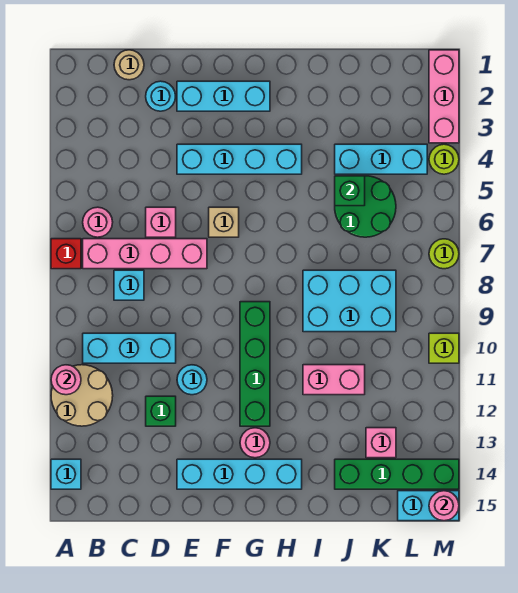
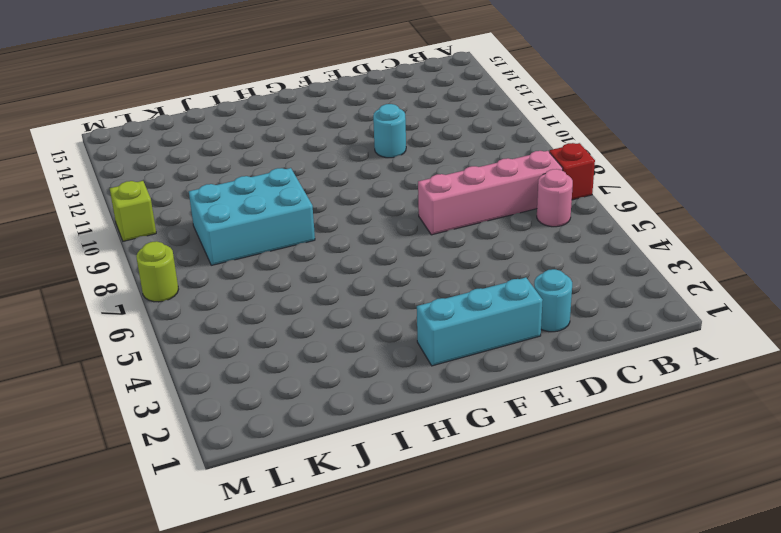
none -> tan round brick A11:B12 level 1
none -> cyan brick A14 level 1
none -> cyan brick B10:D10 level 1
none -> tan round brick C1 level 1

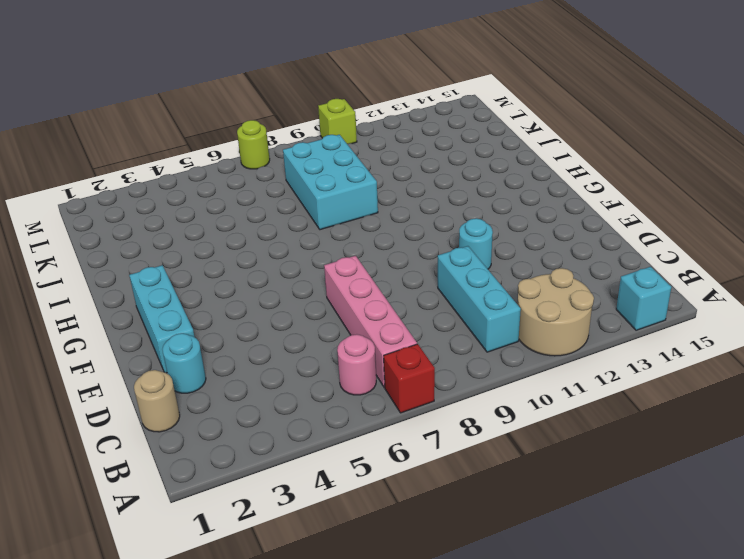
none -> cyan brick C8 level 1
none -> pink brick D6 level 1
none -> green brick D12 level 1
none -> cyan brick E4:H4 level 1

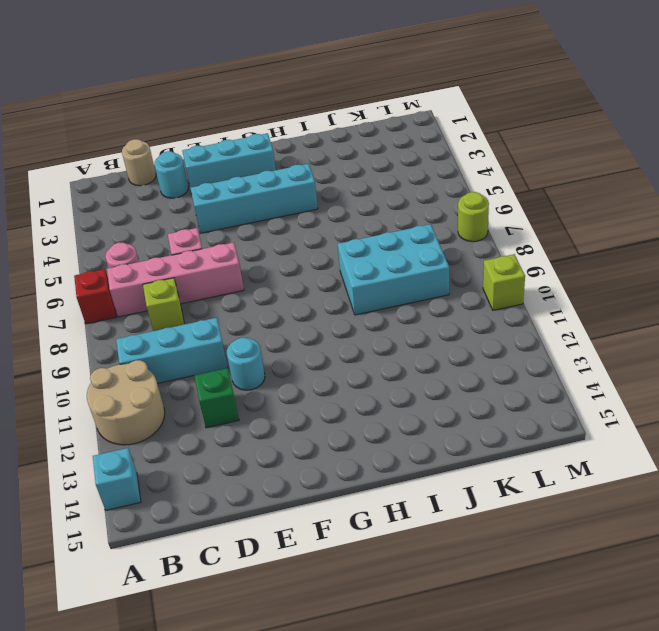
lime brick C8 level 1 -> cyan brick C8 level 1
none -> cyan brick E14:H14 level 1
none -> tan brick F6 level 1
none -> green brick G9:G12 level 1
none -> pink round brick G13 level 1

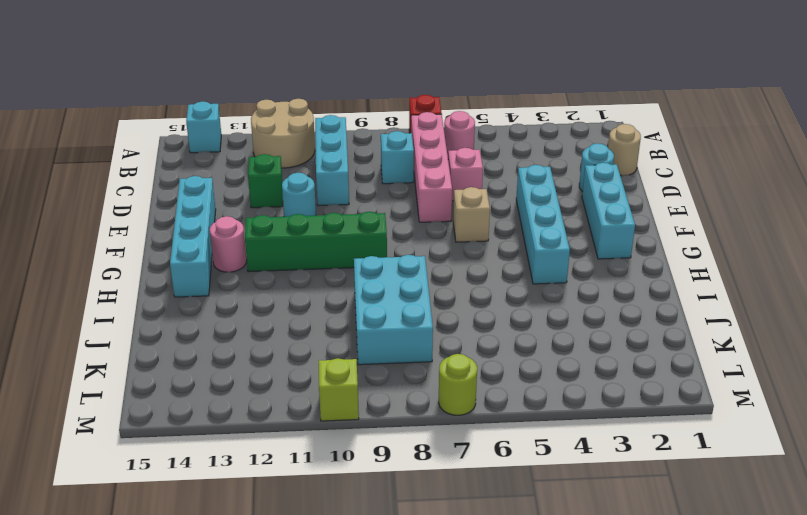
none -> pink brick I11:J11 level 1
none -> cyan brick J4:L4 level 1
none -> green round brick J5:K6 level 1
none -> green brick J14:M14 level 1

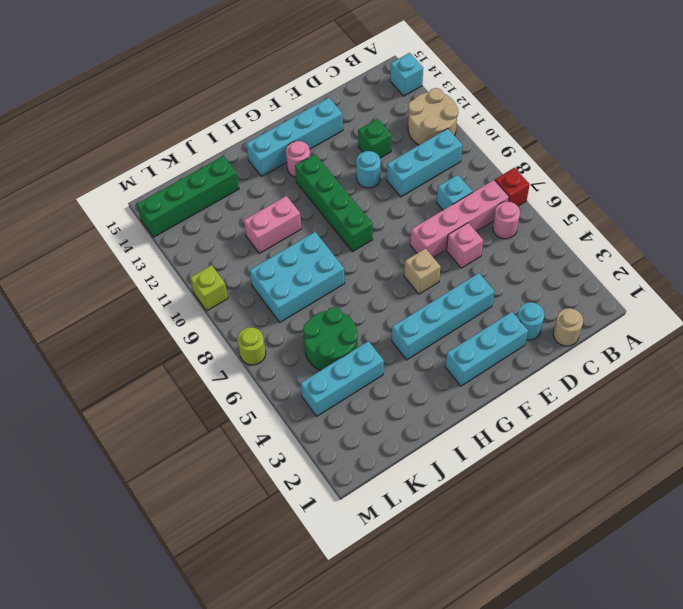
none -> pink brick K13 level 1
none -> cyan brick L15:M15 level 1
none -> pink brick M1:M3 level 1
none -> lime round brick M4 level 1

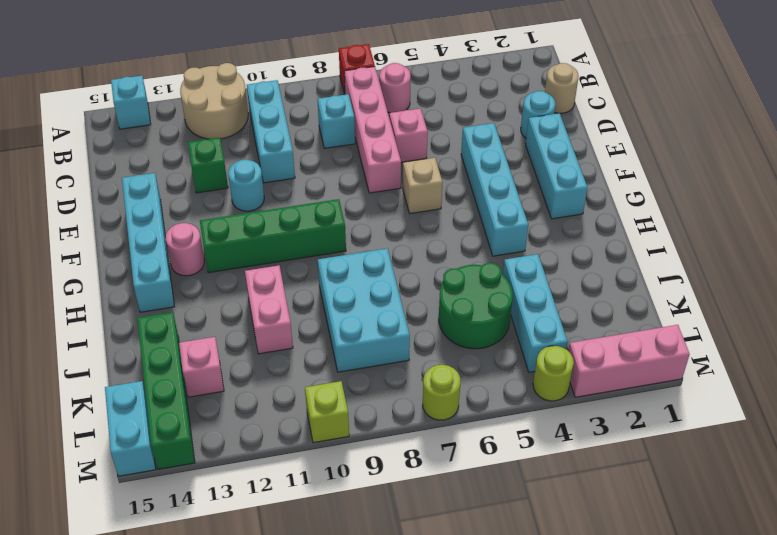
none -> pink round brick A11 level 2
none -> green brick J5 level 2
none -> pink round brick M15 level 2

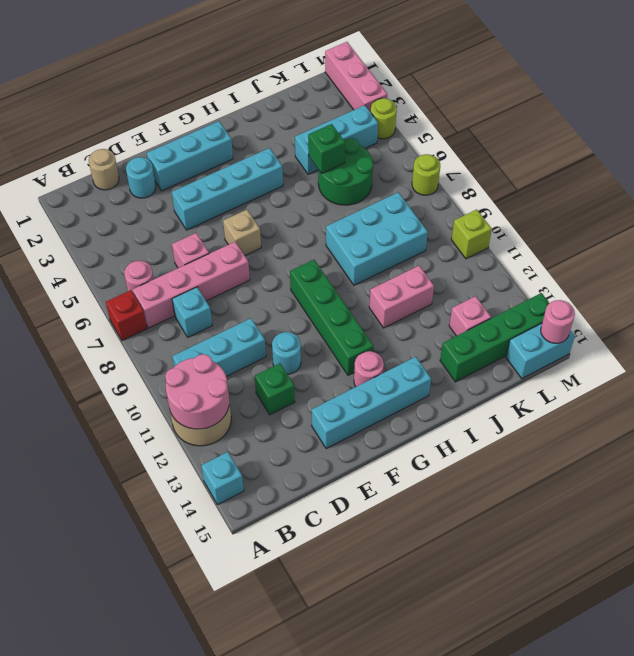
pink round brick A11:B12 level 2 -> pink round brick A11 level 2

